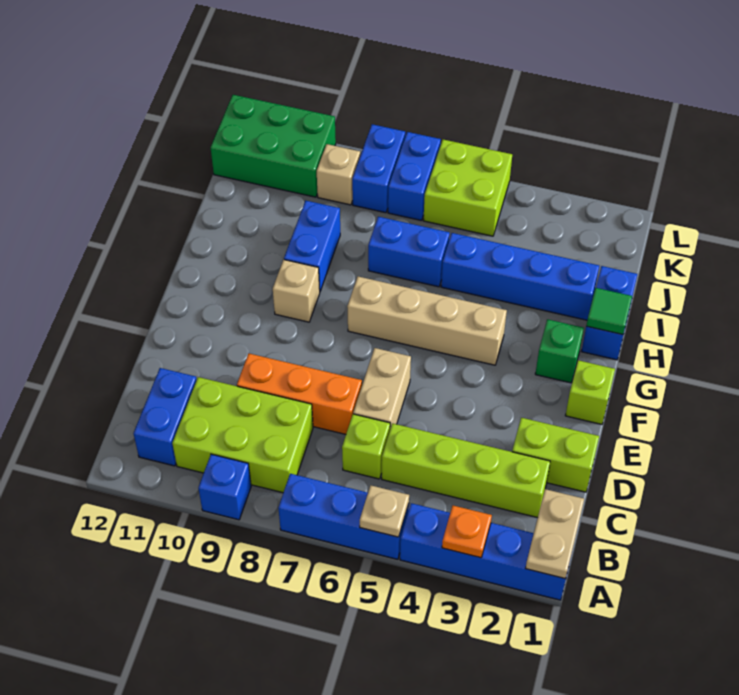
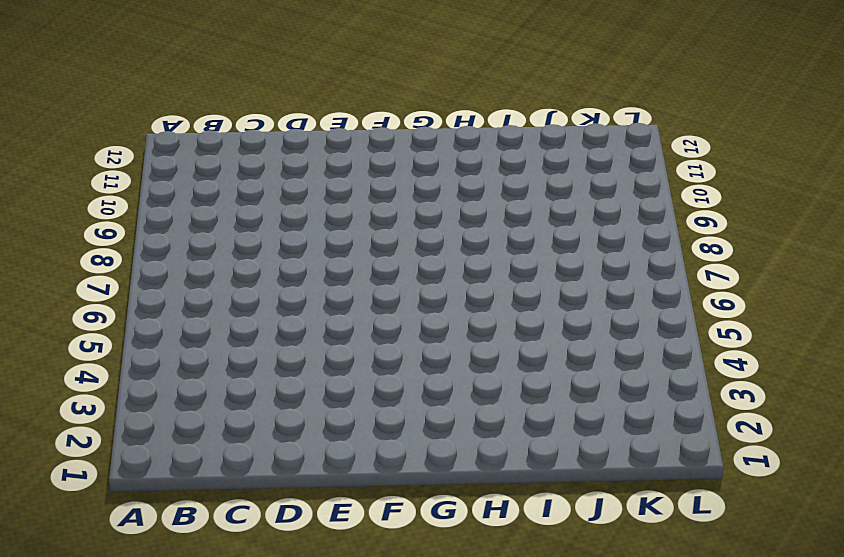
none -> blue brick A1:A4 level 1
none -> blue brick A5:A7 level 1
none -> blue brick A9 level 1

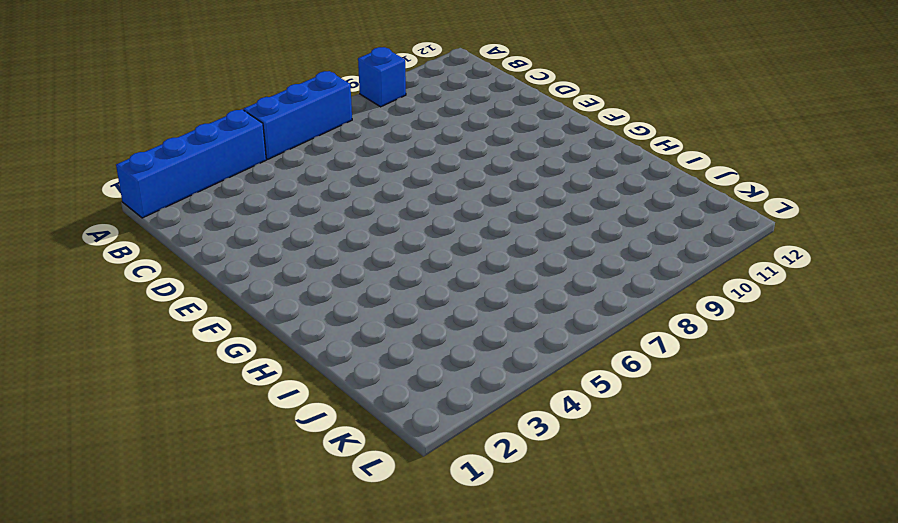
none -> lime brick B8:C10 level 1
none -> blue brick B11:C11 level 1
none -> lime brick C2:C5 level 1

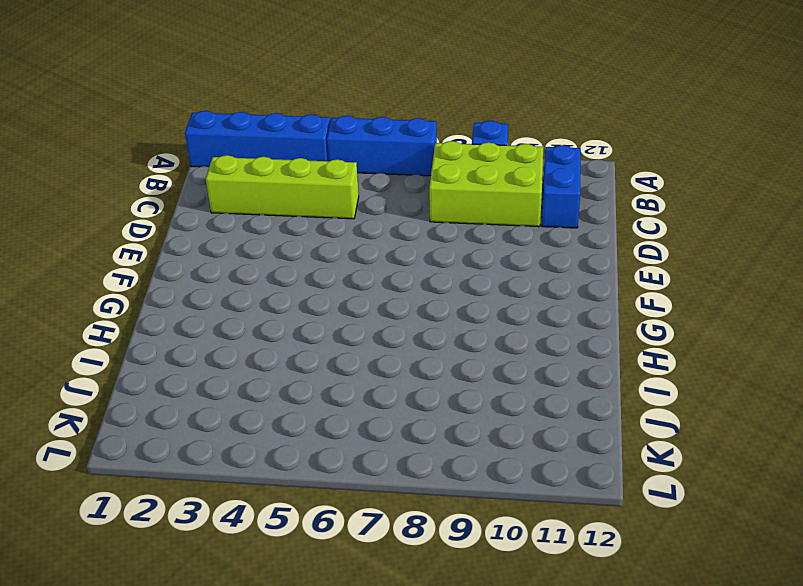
none -> lime brick C6 level 1
none -> lime brick D1:D2 level 1
none -> tan brick D6:E6 level 1

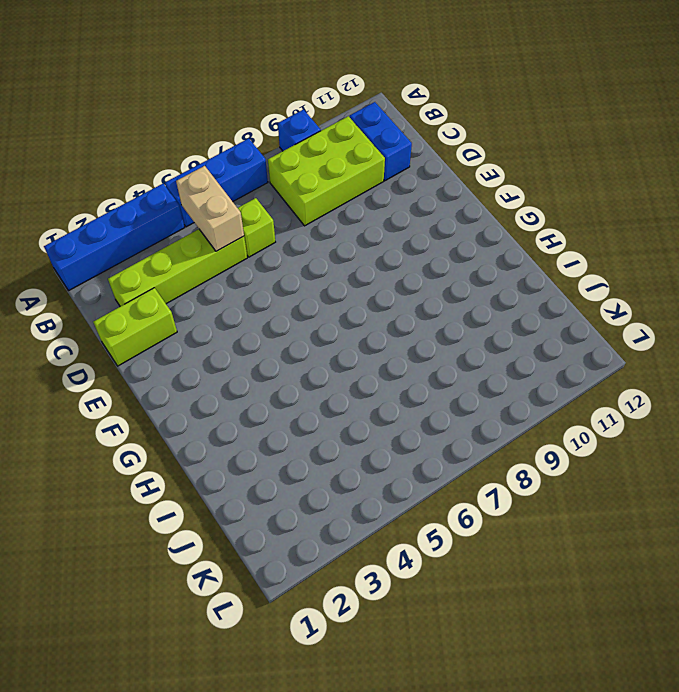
tan brick B5:C5 level 2 -> tan brick D6:E6 level 1
none -> orange brick D7:D9 level 1
none -> lime brick F1 level 1
none -> green brick G2 level 1

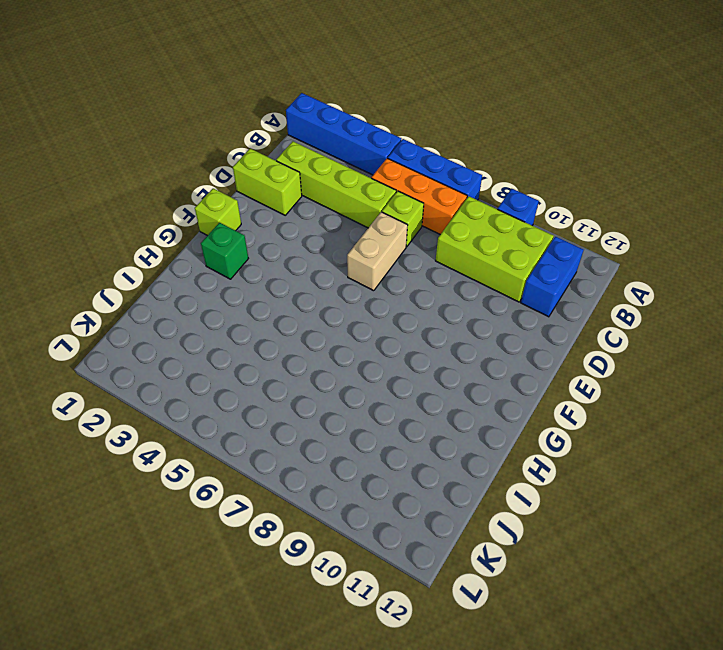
orange brick B5:B7 level 1 -> orange brick D7:D9 level 1
none -> tan brick G4:G7 level 1
none -> tan brick G9 level 1
none -> blue brick H1:I1 level 1

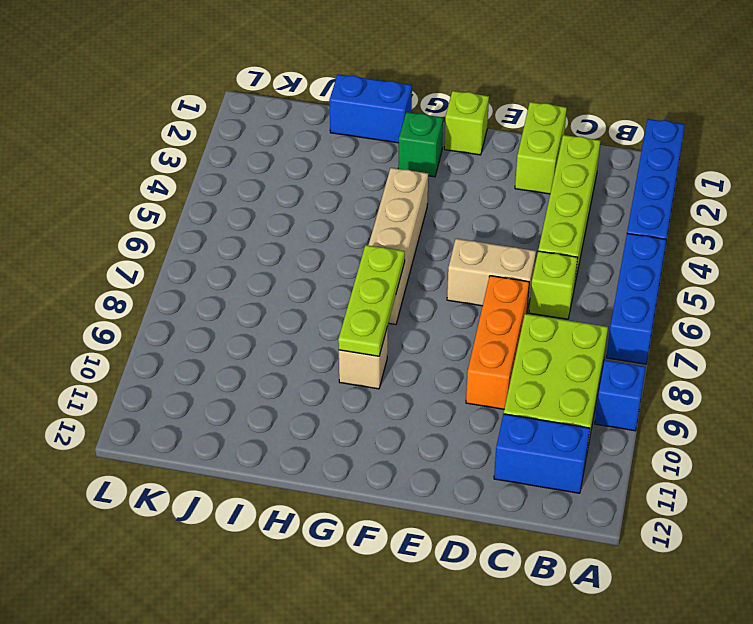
lime plate G7:G9 level 2 -> none
none -> blue brick H9:I9 level 1
none -> blue brick I2:I5 level 1
none -> blue brick I6:I7 level 1

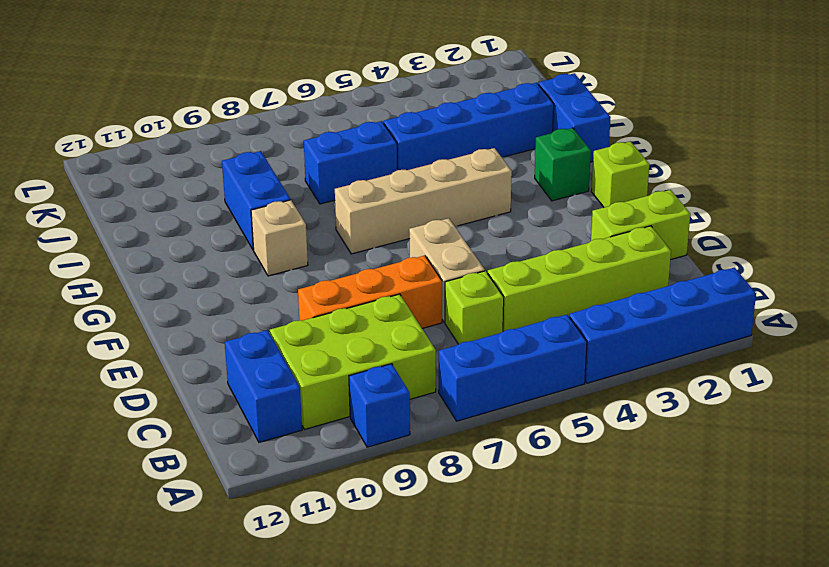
none -> lime brick K5:L6 level 1
none -> blue brick K7:L7 level 1
none -> blue brick K8:L8 level 1

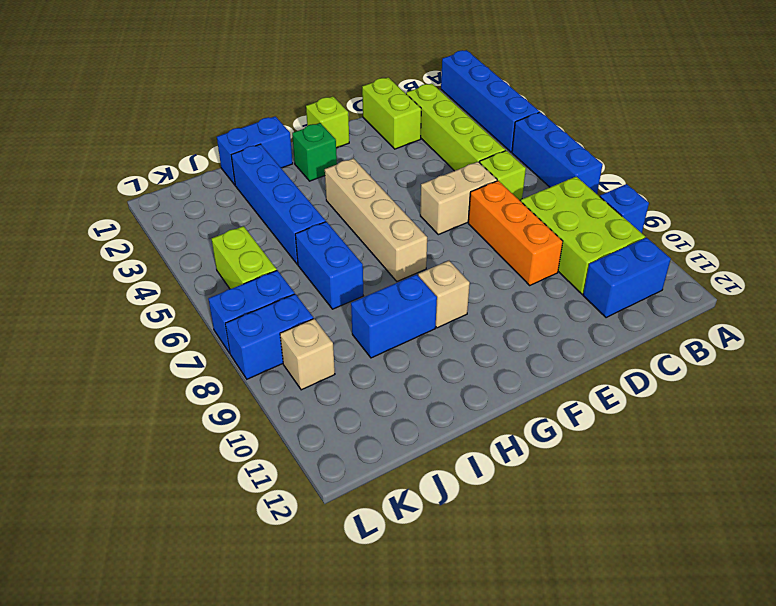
lime brick K5:K6 level 1 -> lime brick K5:L6 level 1
none -> green brick K10:L12 level 1
none -> tan plate A1:B1 level 2
none -> orange plate A3 level 2

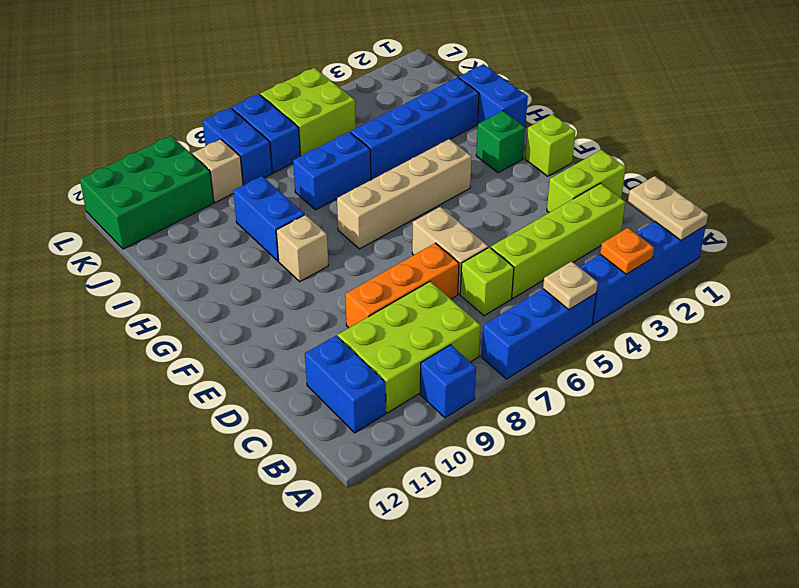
none -> green tile H1 level 2

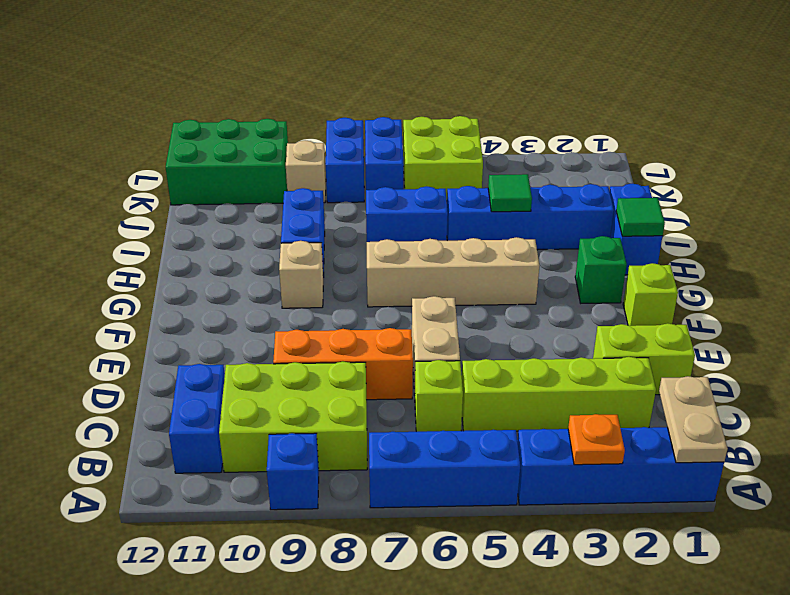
green tile I4 level 2 -> none
none -> tan plate A5 level 2

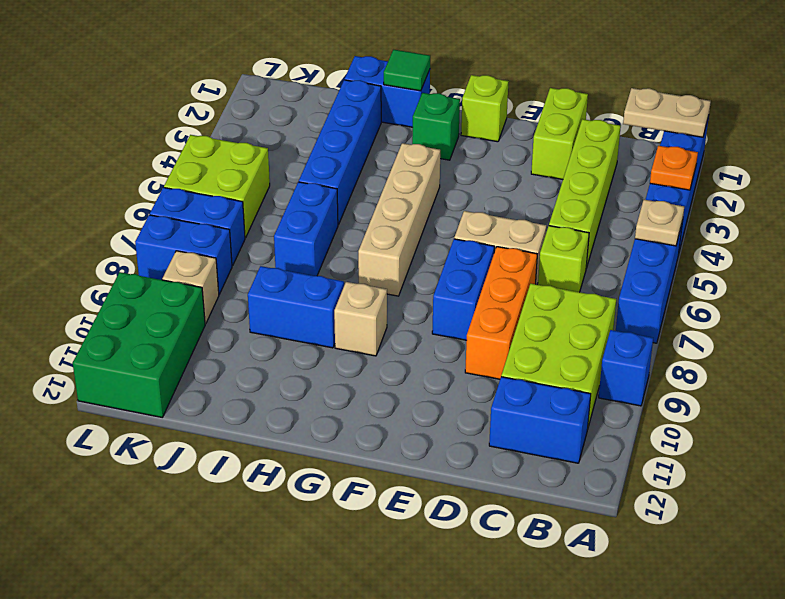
blue brick E7:E8 level 1 -> none

